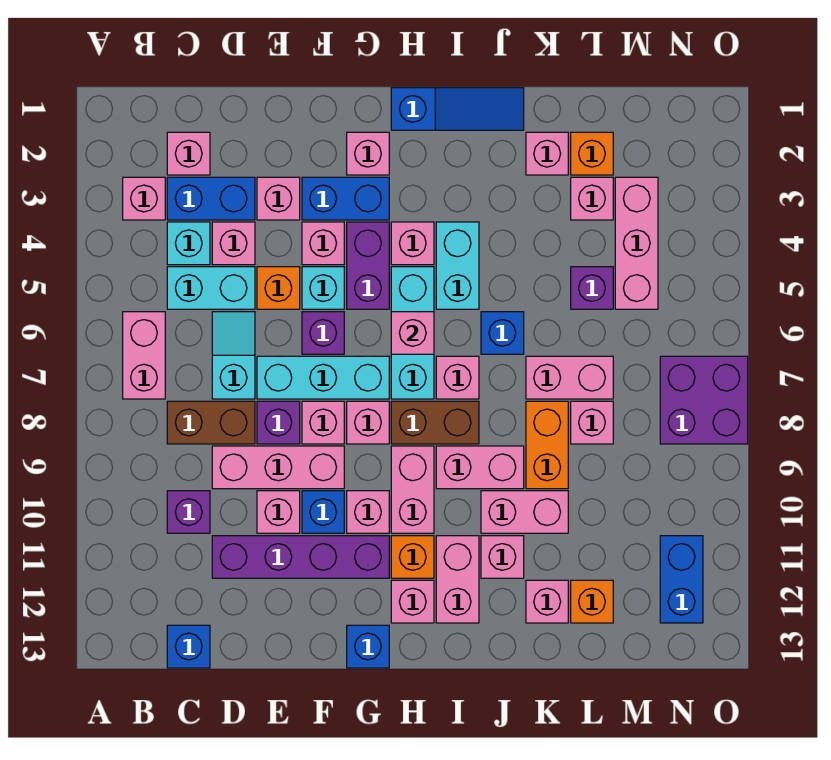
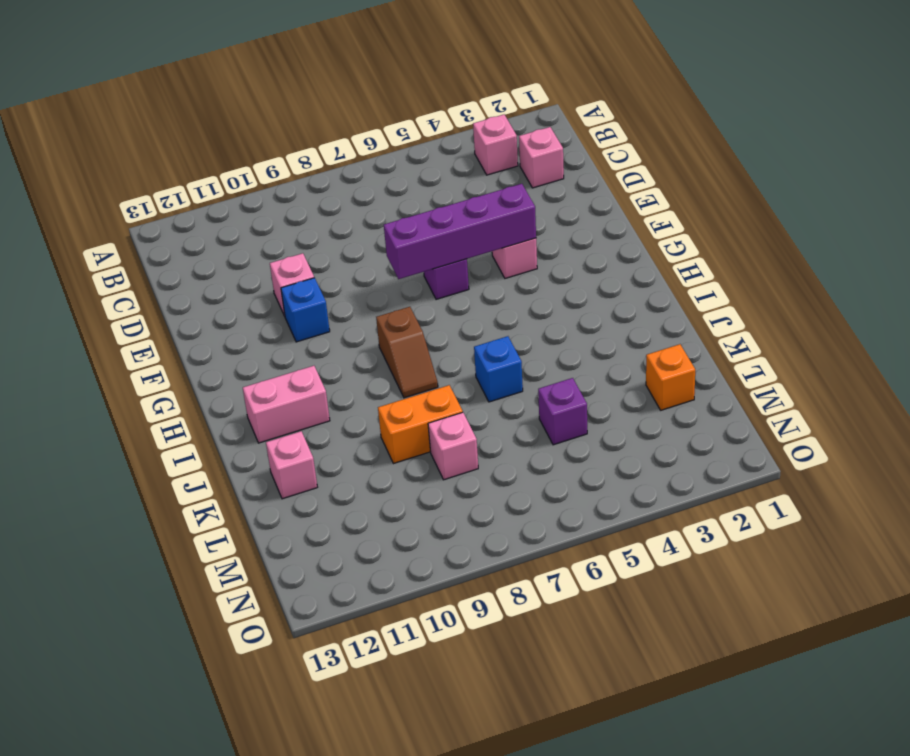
purple brick F4:F7 level 2 -> purple brick D11:G11 level 1
brown slope H8:I8 level 1 top H -> brown brick H8:I8 level 1
none -> pink brick B6:B7 level 1
none -> blue brick C3:D3 level 1
none -> cyan brick C4 level 1
none -> cyan brick C5:D5 level 1

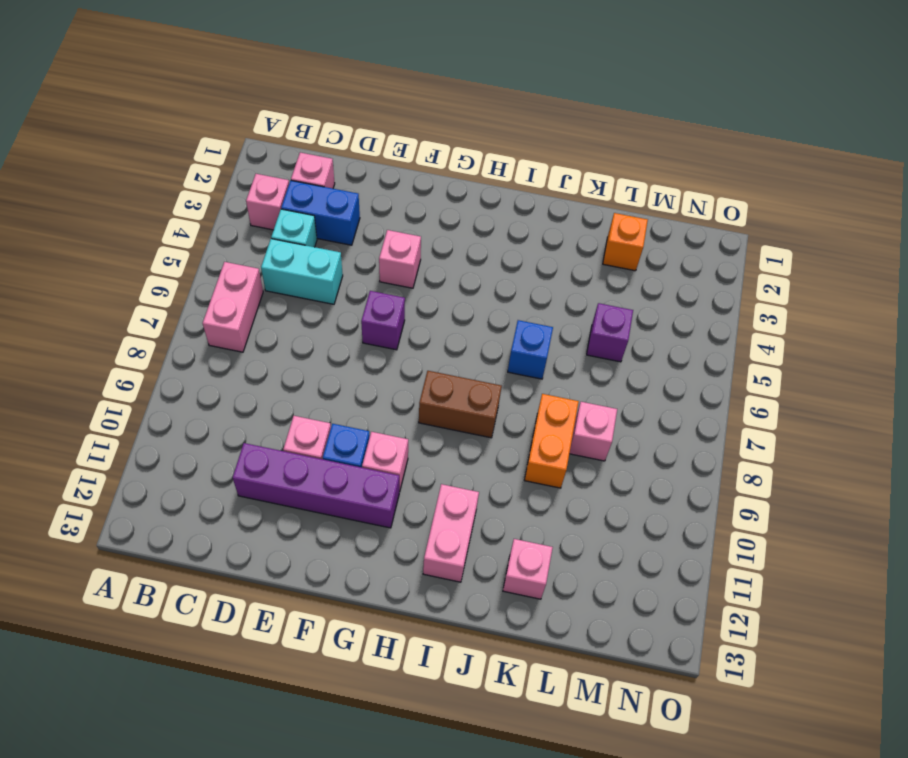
none -> brown brick C8:D8 level 1
none -> purple brick C10 level 1
none -> blue brick C13 level 1
none -> pink brick D4 level 1

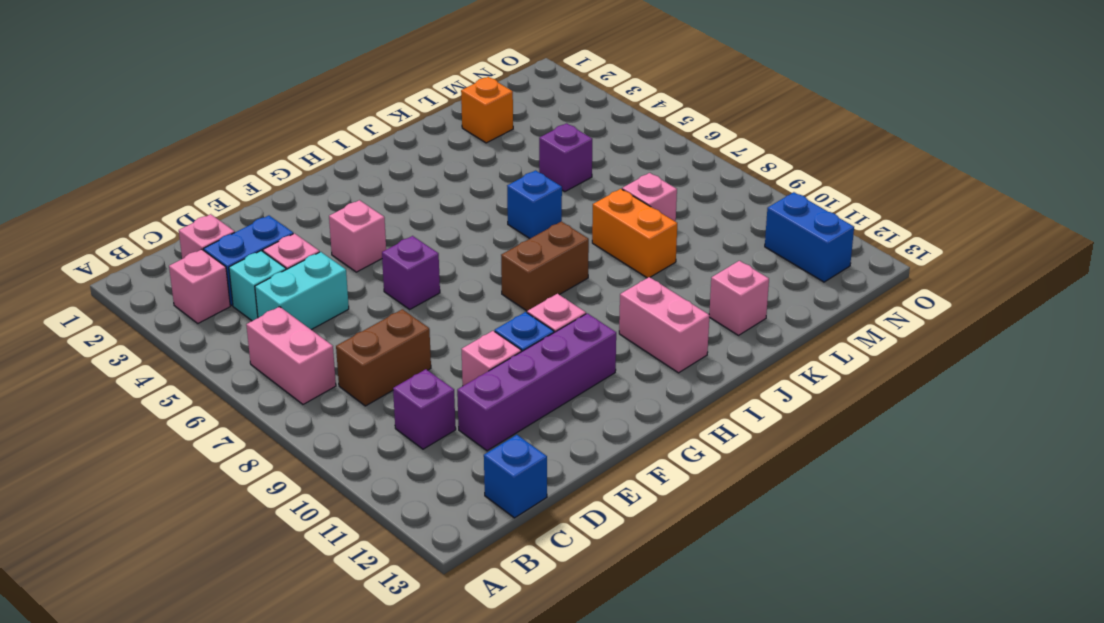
none -> cyan slope D6:D7 level 1 top 7
none -> pink brick D9:F9 level 1
none -> pink brick E3 level 1
none -> orange brick E5 level 1

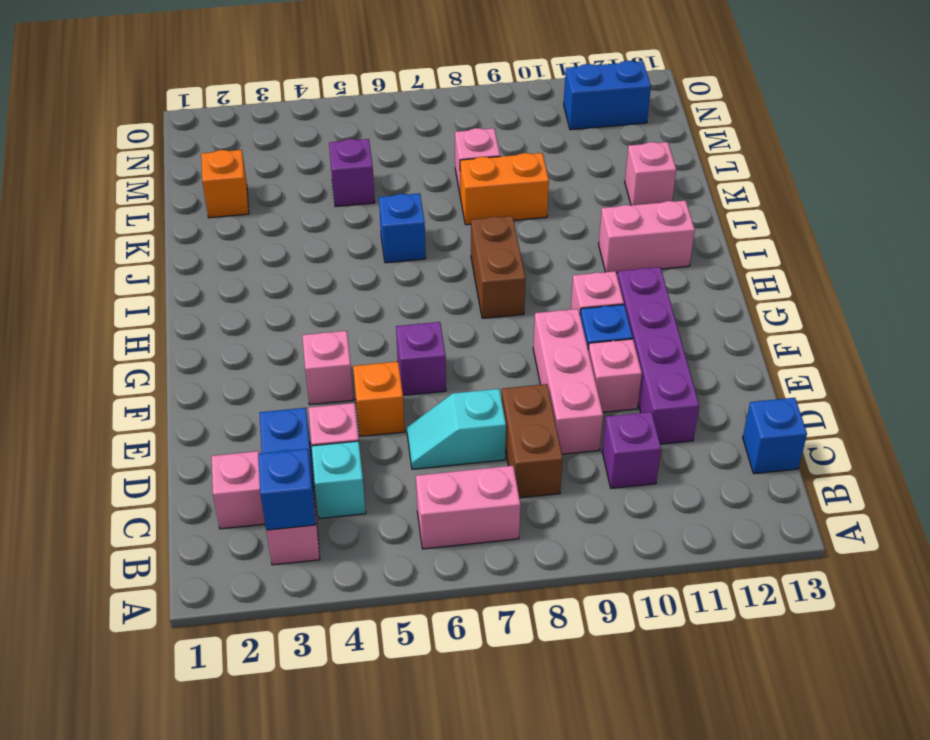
blue brick B3 level 2 -> blue brick G13 level 1
none -> cyan brick C5:D5 level 1
none -> pink brick E3 level 1
none -> cyan brick E7:G7 level 1
none -> purple brick E8 level 1

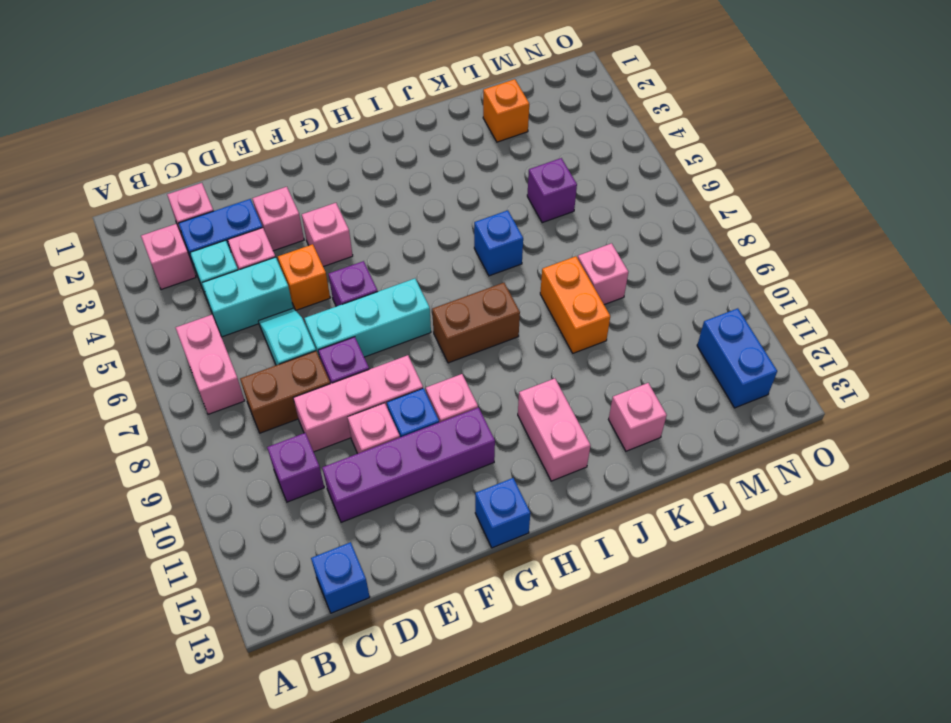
none -> blue brick F3:G3 level 1
none -> cyan brick F5 level 1
none -> pink brick F8 level 1
none -> pink brick G2 level 1

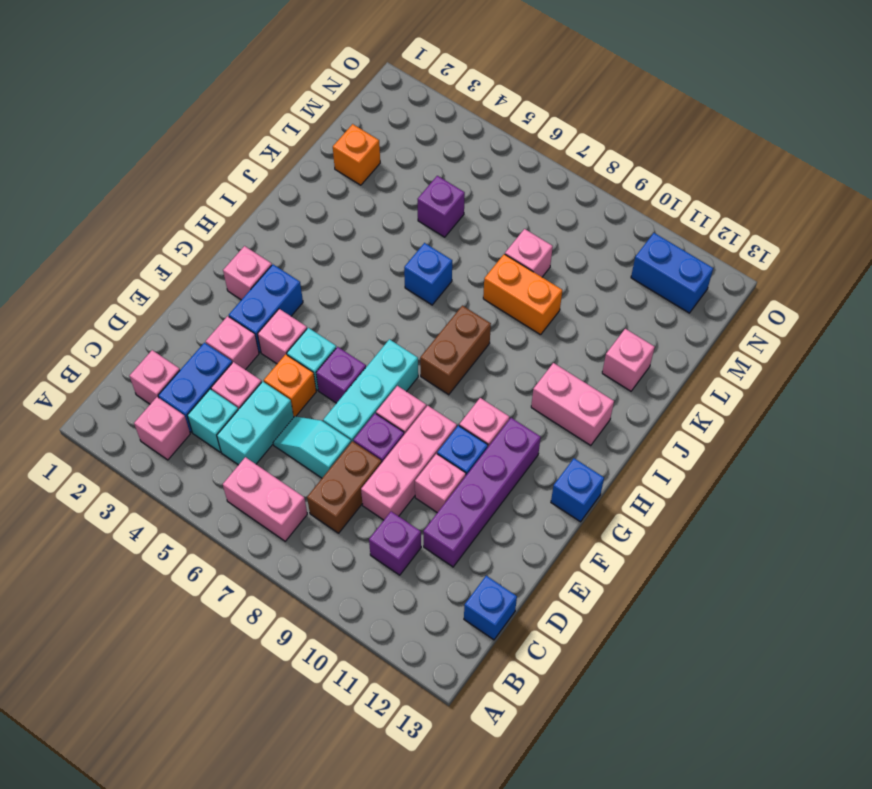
none -> purple brick G4:G5 level 1
none -> pink brick G8 level 1
none -> blue slope H1:J1 level 1 top H
none -> pink brick H4 level 1

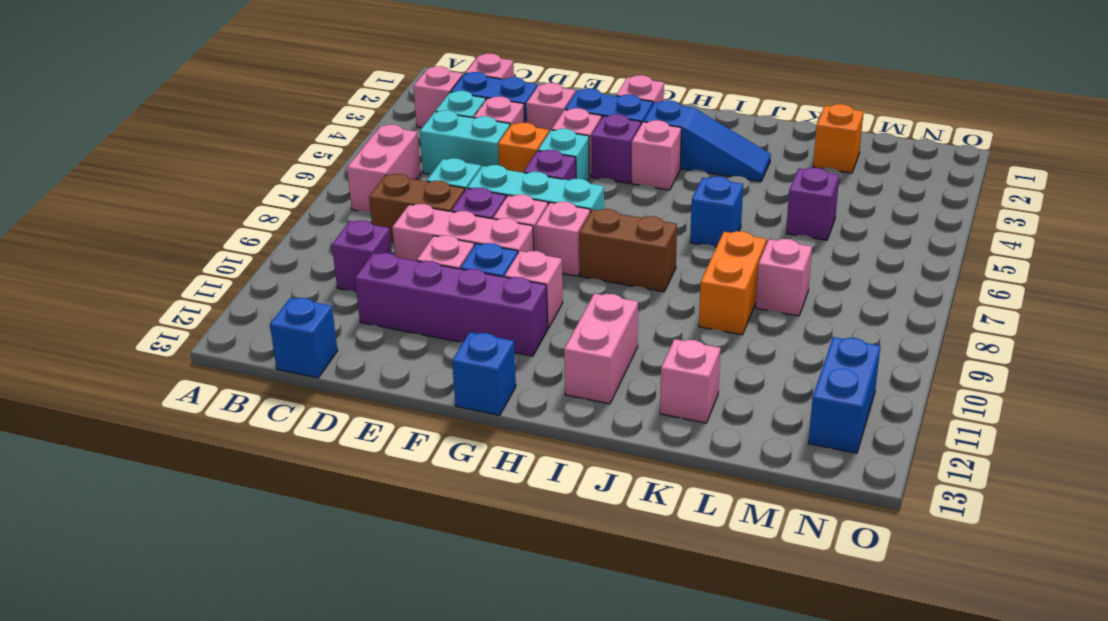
purple brick G4 level 1 -> purple brick G4:G5 level 1
blue slope H3:J3 level 1 top H -> blue slope H1:J1 level 1 top H
none -> cyan brick H5:H7 level 1
none -> pink brick H9:H10 level 1
none -> orange brick H11 level 1
none -> pink brick H12 level 1

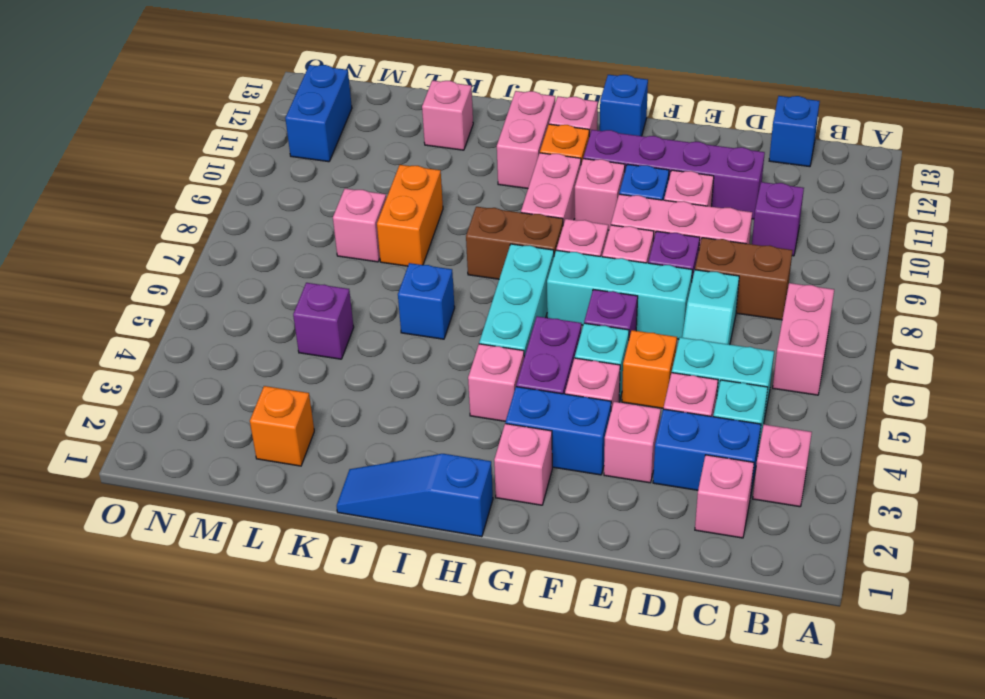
none -> cyan brick I4:I5 level 1
none -> pink brick I7 level 1
none -> pink brick I9:J9 level 1
none -> pink brick J10:K10 level 1

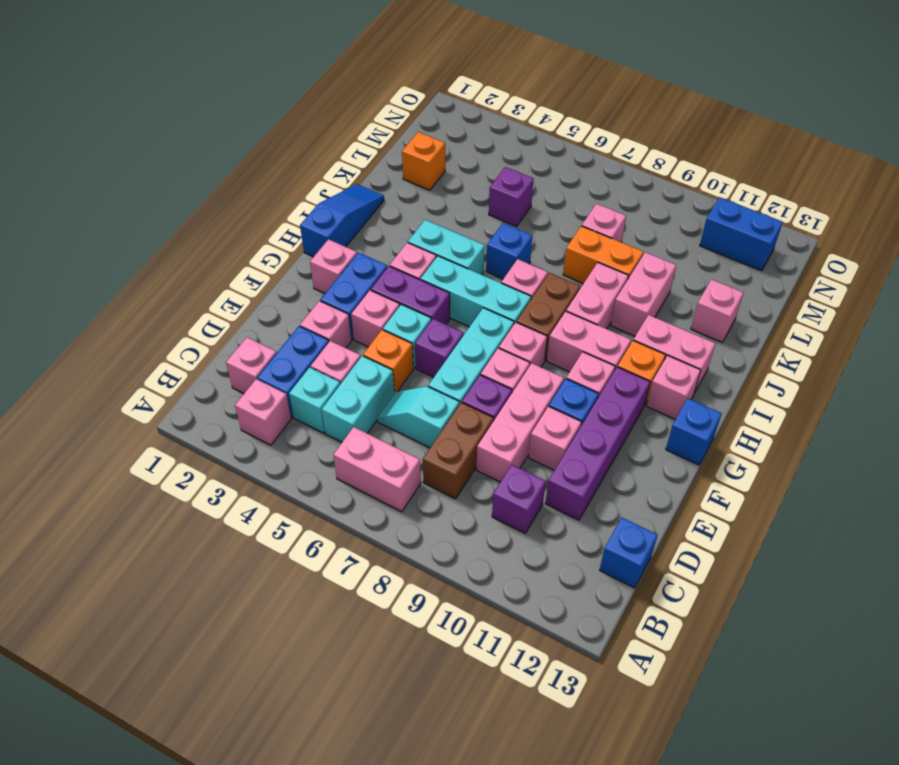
none -> pink brick J11 level 1
none -> pink brick K2 level 1
none -> pink brick K7:L7 level 1
none -> pink brick L3 level 1

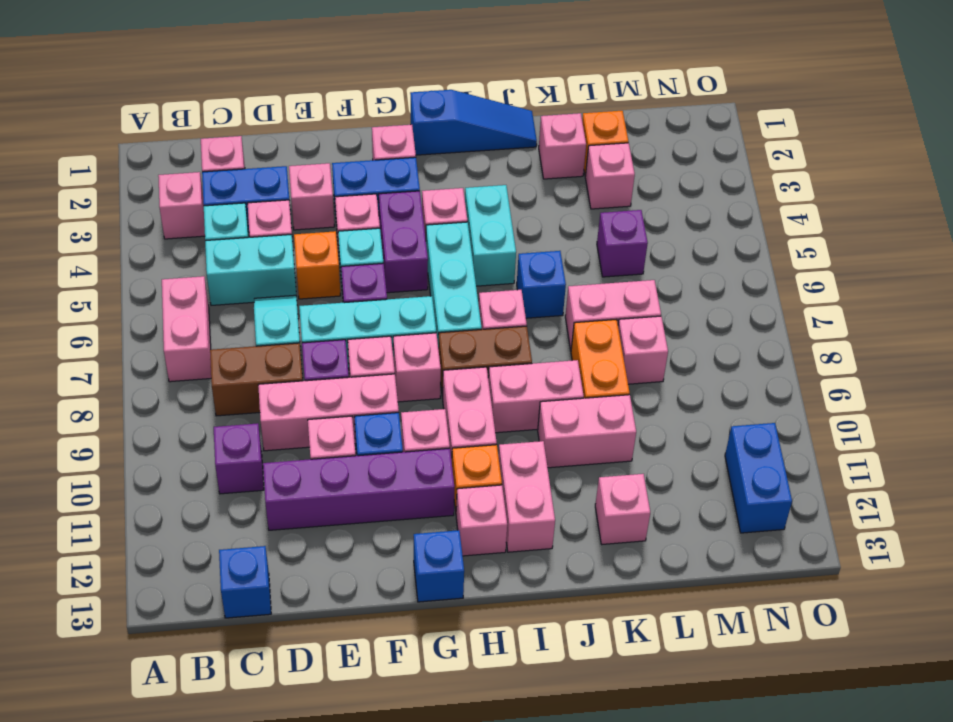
none -> pink brick J11 level 1
none -> orange brick L12 level 1
none -> pink brick M3:M5 level 1
none -> purple brick N7:O8 level 1

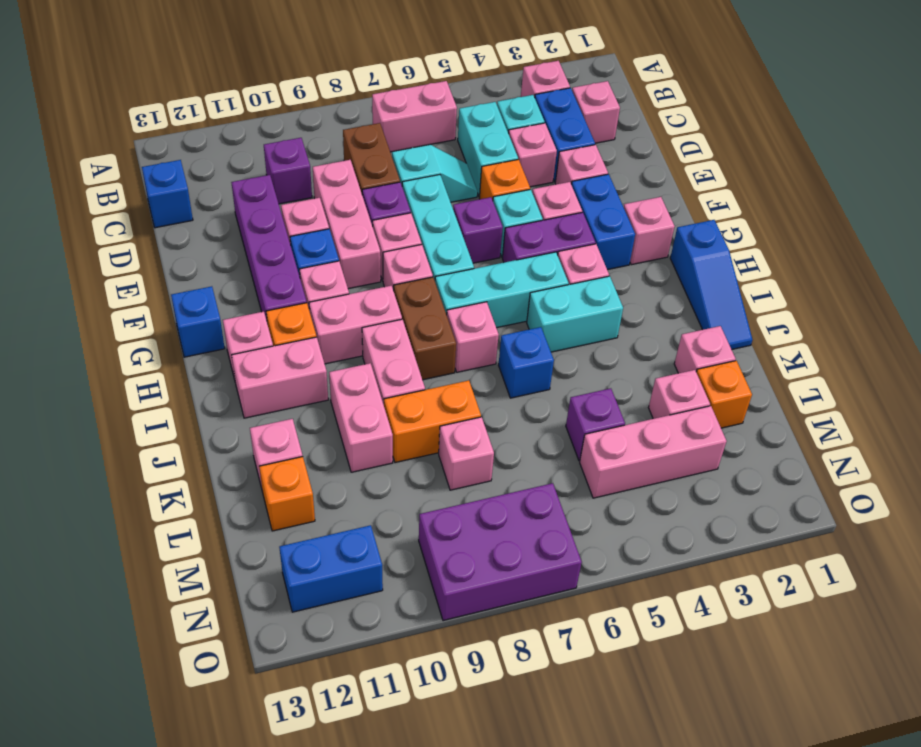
purple brick N7:O9 level 1 -> purple brick N7:O8 level 1
none -> pink brick J11 level 1
none -> pink brick K7:L7 level 1
none -> pink brick H6 level 2

